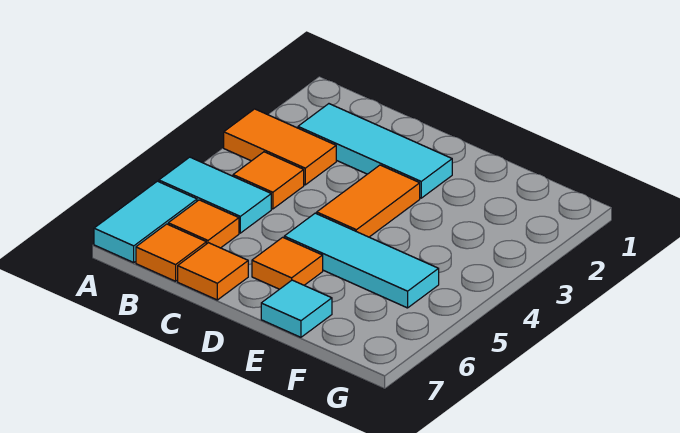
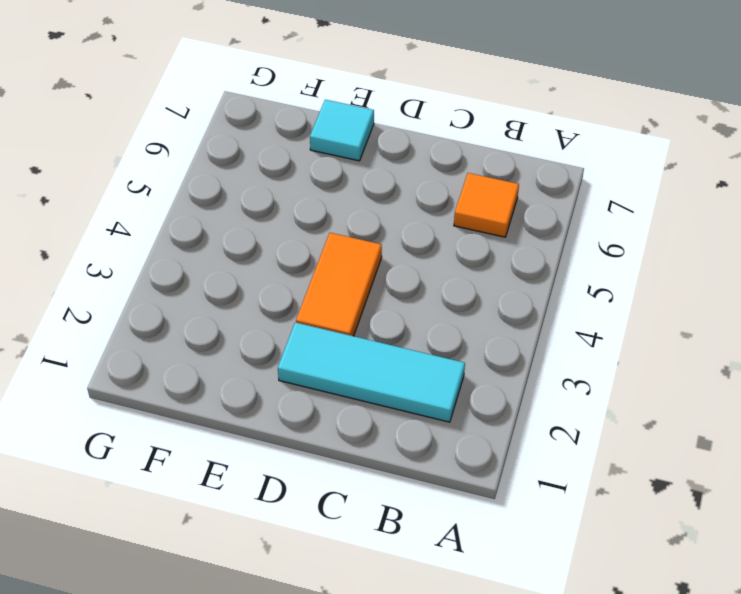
none -> orange tile A3:B3 level 1
none -> cyan tile A5:B5 level 1
none -> cyan tile A6:A7 level 1

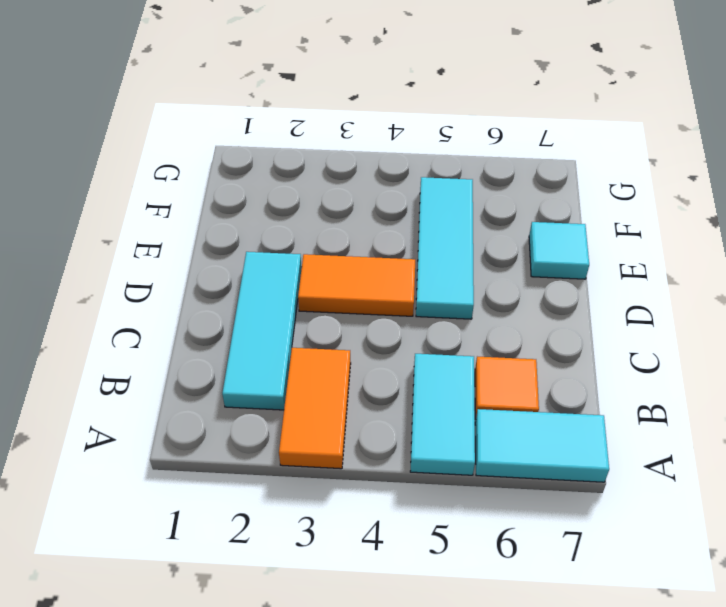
none -> orange tile B4 level 1
none -> orange tile B7 level 1
none -> orange tile C7 level 1

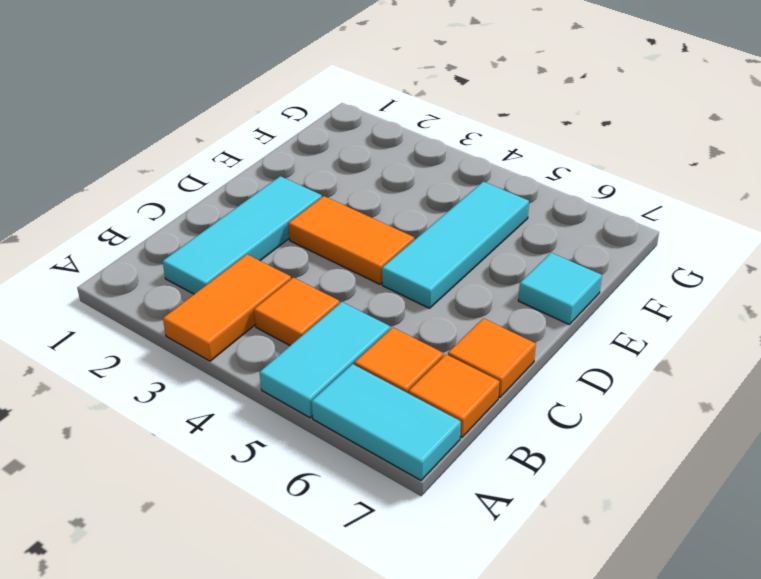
none -> orange tile D6 level 1

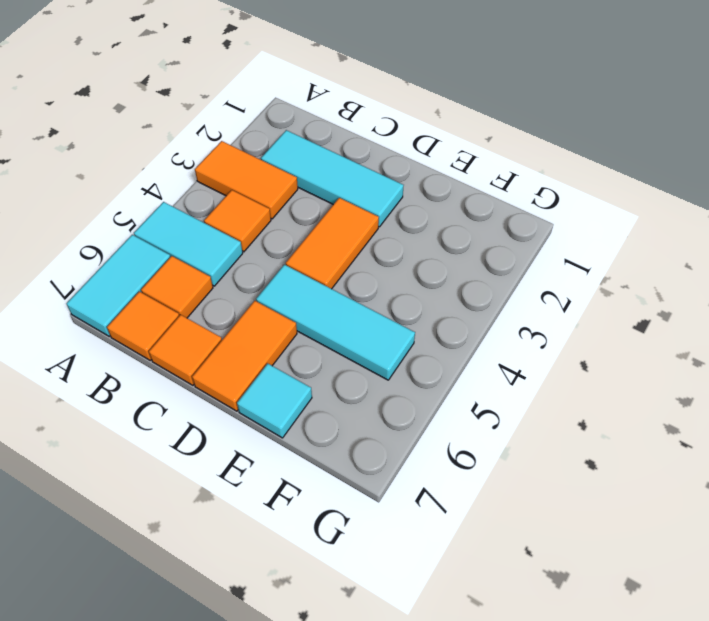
orange tile D6:D7 level 1 -> orange tile D6 level 1

